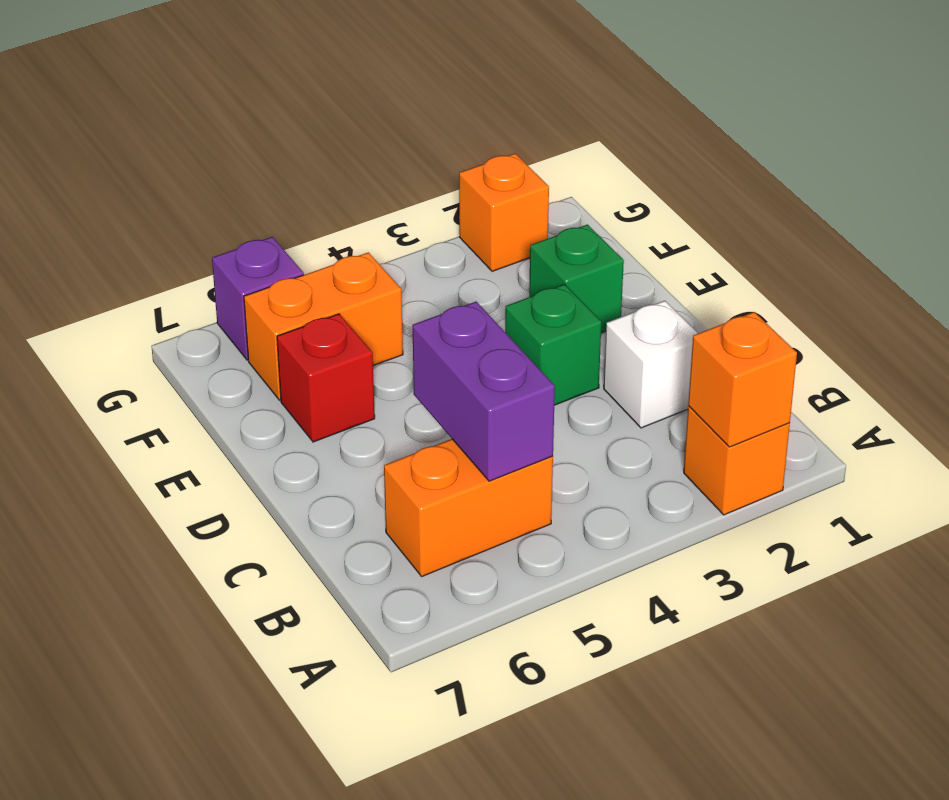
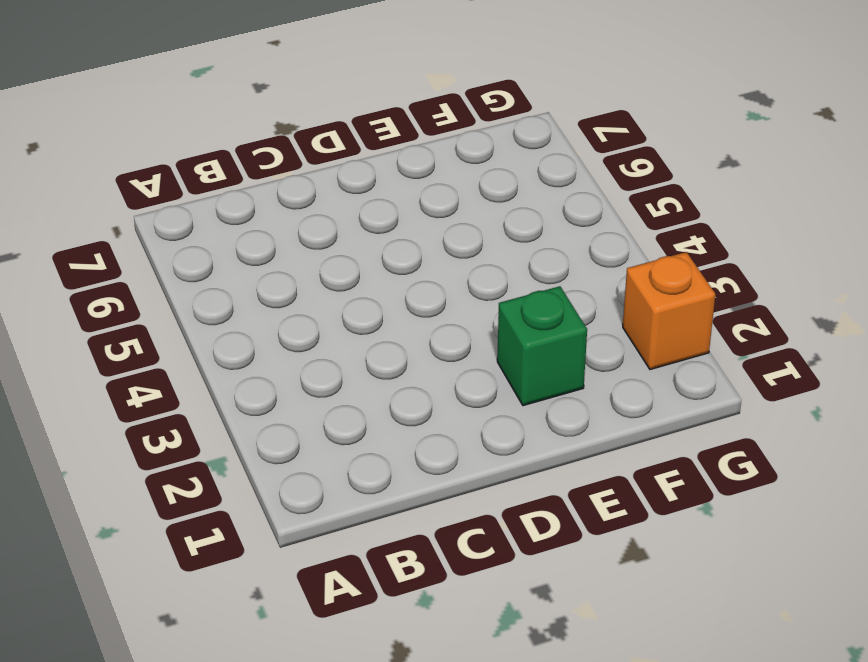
none -> orange brick A2 level 1
none -> orange brick B5:B6 level 1

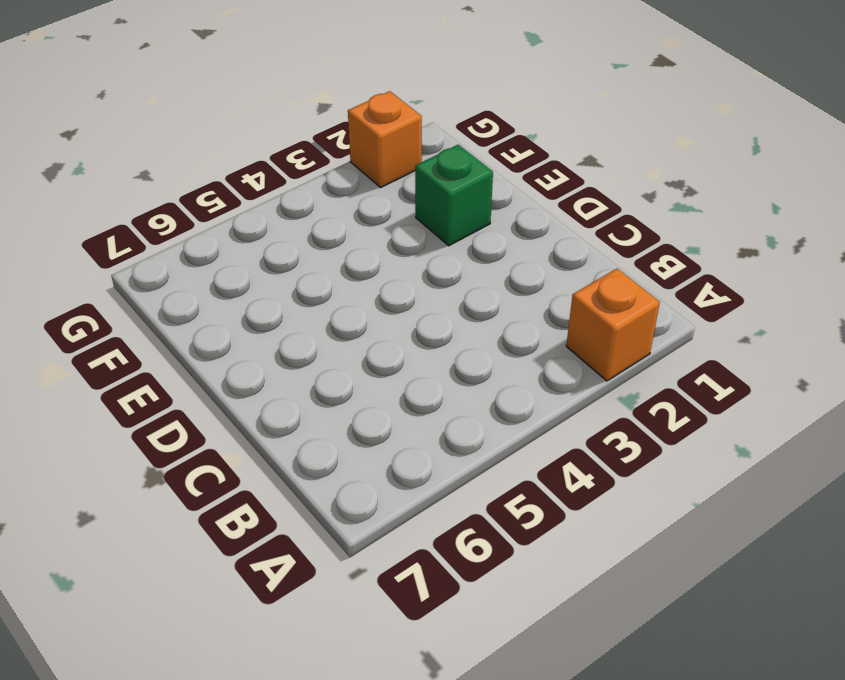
none -> orange brick B5:B6 level 1
none -> white brick C2 level 1

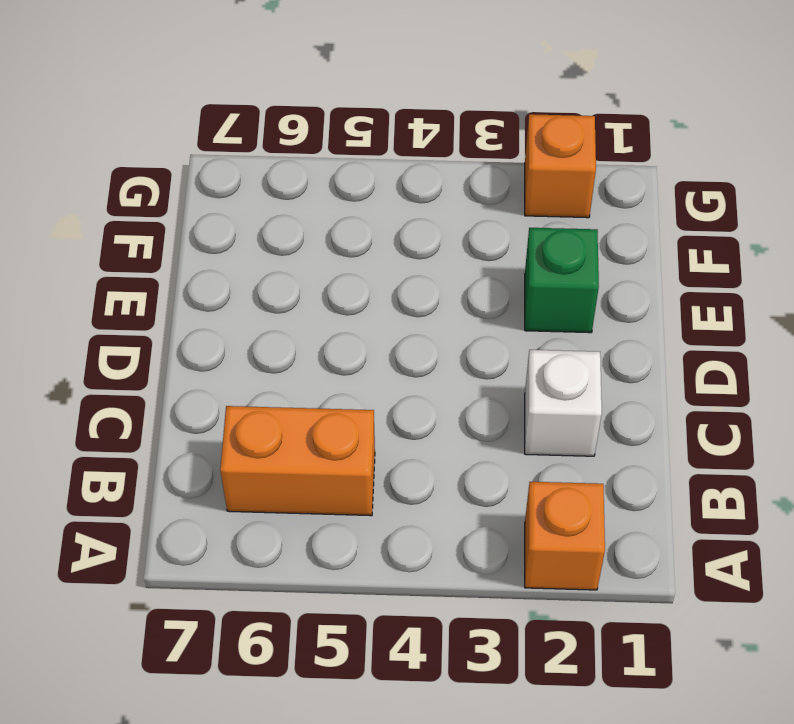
none -> green brick D3 level 1
none -> red brick E6 level 1

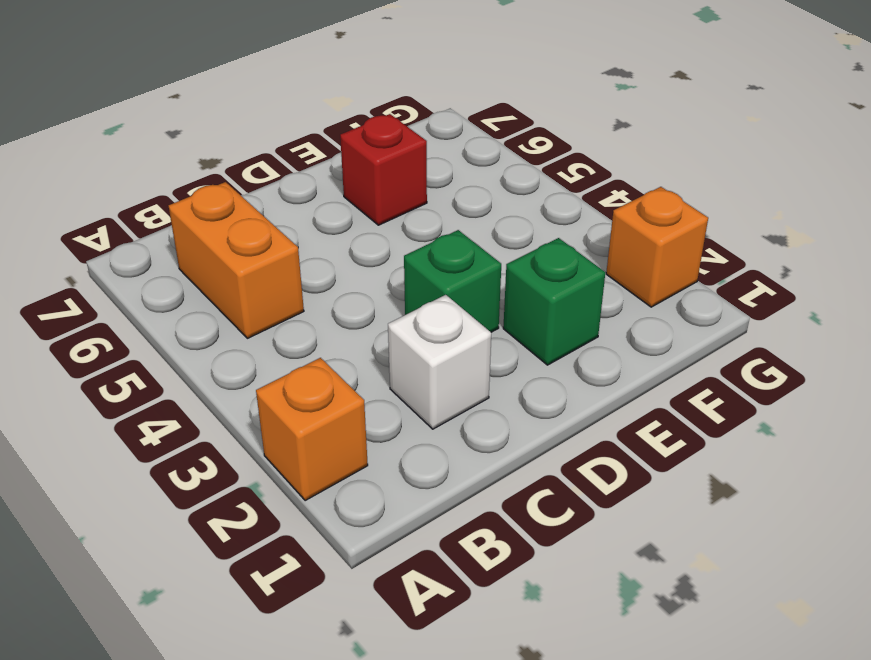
none -> orange brick F5:F6 level 1
none -> purple brick G6 level 1

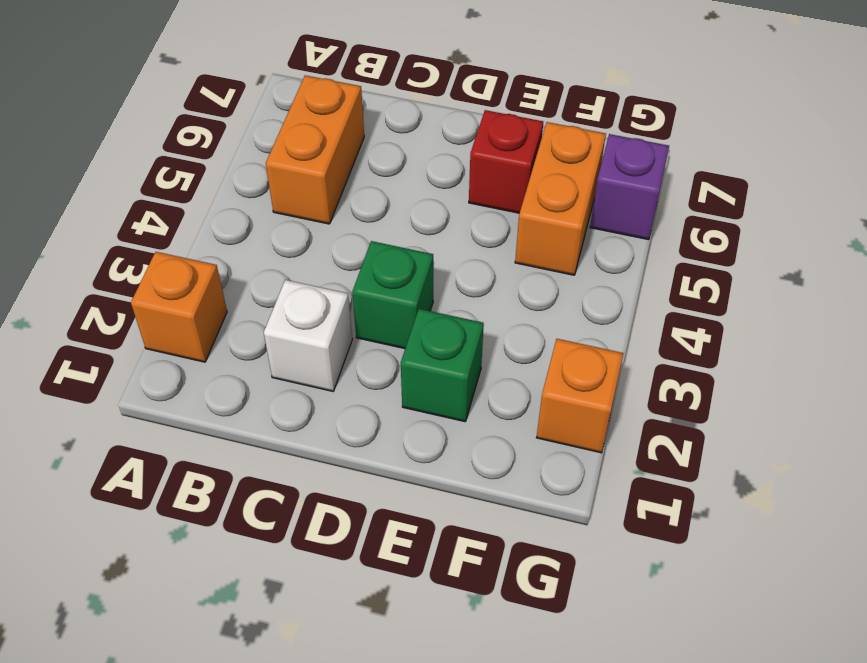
none -> orange brick A2 level 2
none -> purple brick B5:C5 level 2

